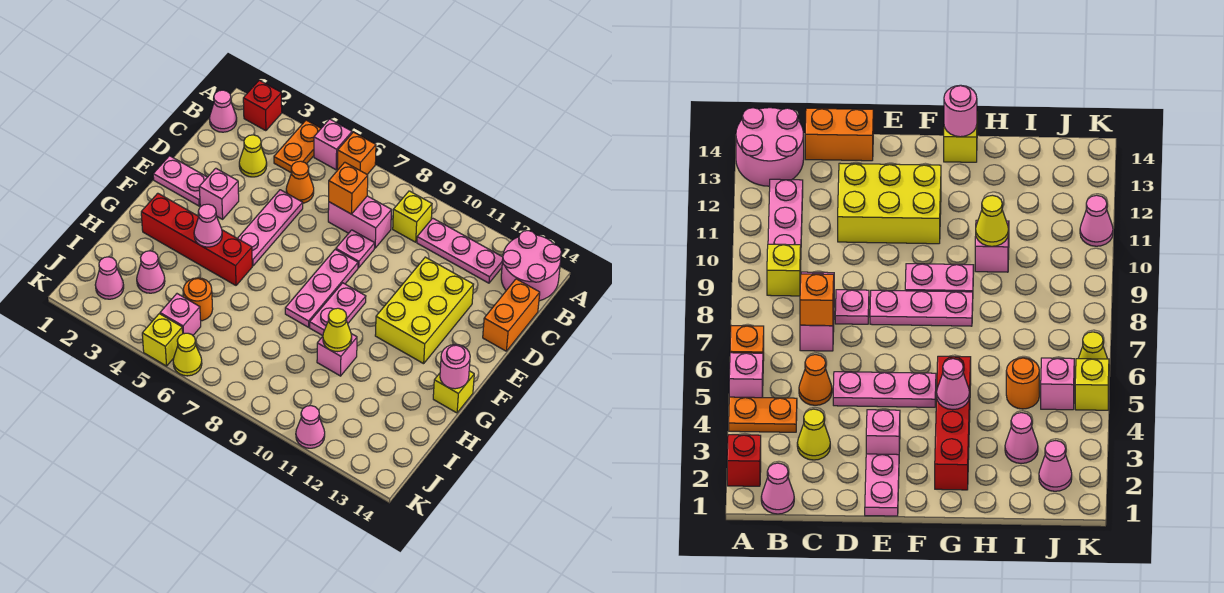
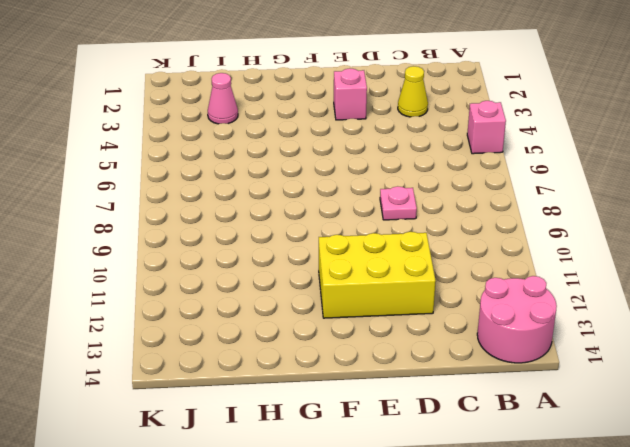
none -> red brick A2 level 1
none -> orange plate A4:B4 level 1
none -> orange brick A6 level 1
none -> pink cone B1 level 1

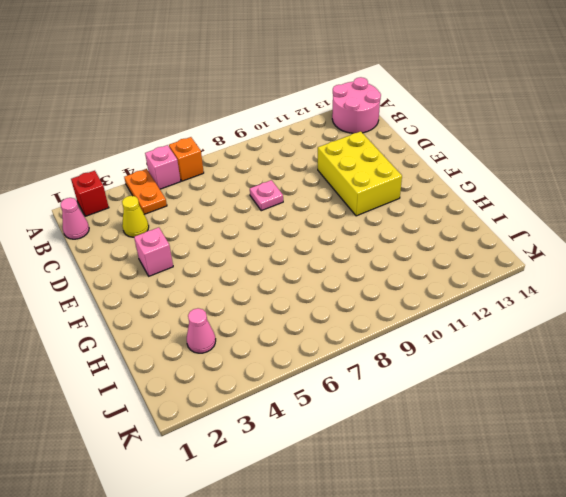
none -> yellow brick B9 level 1
none -> pink plate B10:B12 level 1
none -> orange cone C5 level 1
none -> pink brick C7:C8 level 1

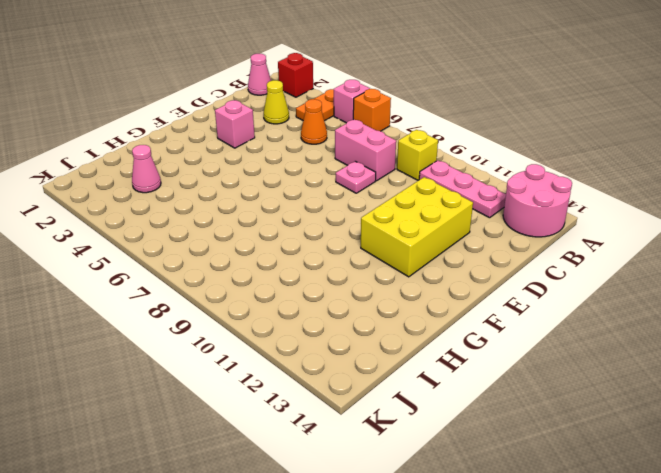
none -> orange brick C14:D14 level 1
none -> pink plate D5:F5 level 1
none -> pink plate E1:E2 level 1
none -> pink plate E8:G8 level 1

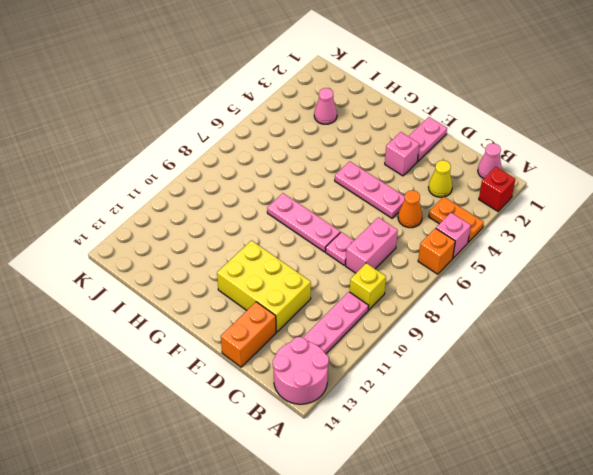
orange brick D13:D14 level 1 -> orange brick C14:D14 level 1
none -> pink plate F9:G9 level 1
none -> red brick G2:G5 level 1
none -> yellow brick G14 level 1
none -> pink brick H10 level 1

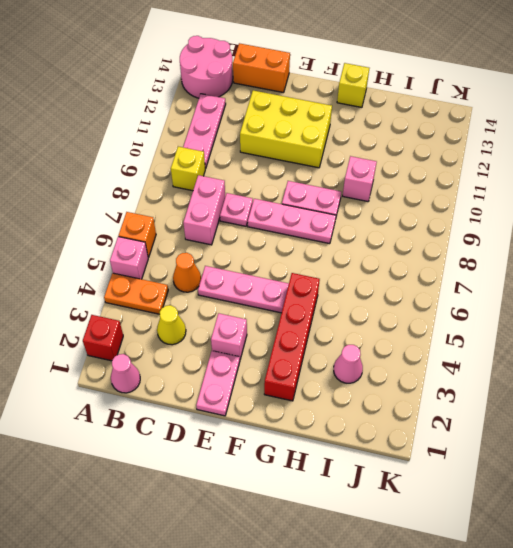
none -> orange round brick I5 level 1
none -> pink cone J2 level 1
none -> pink brick J5 level 1
none -> yellow brick K5 level 1

